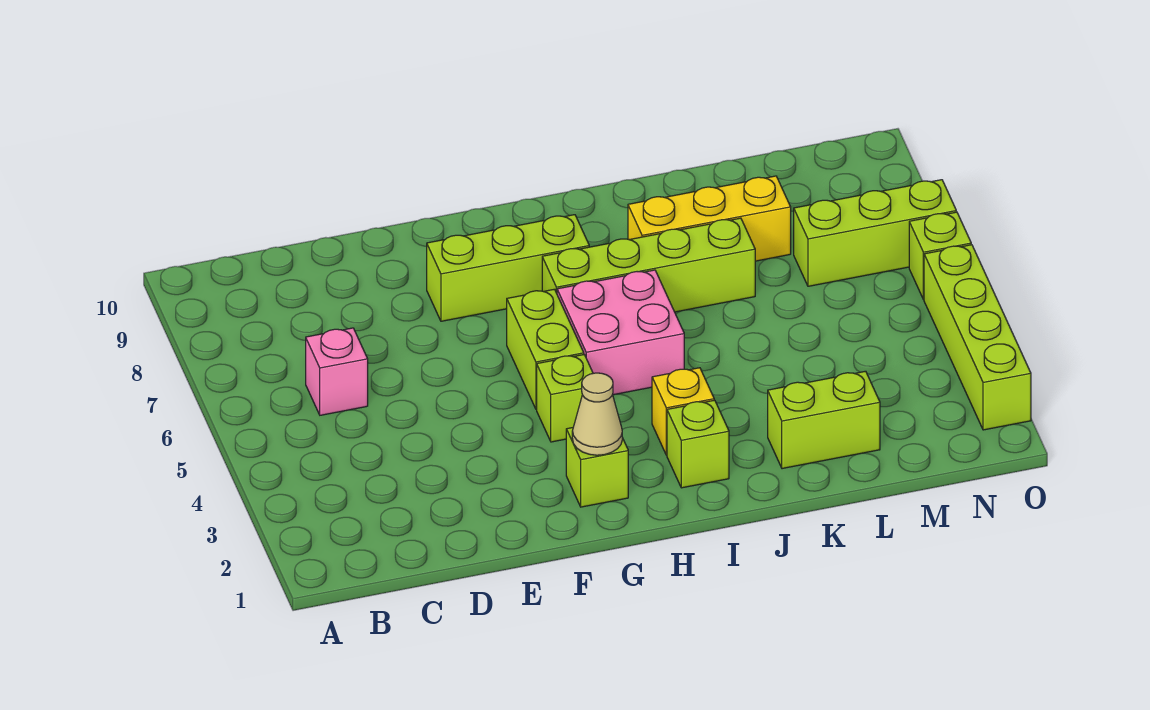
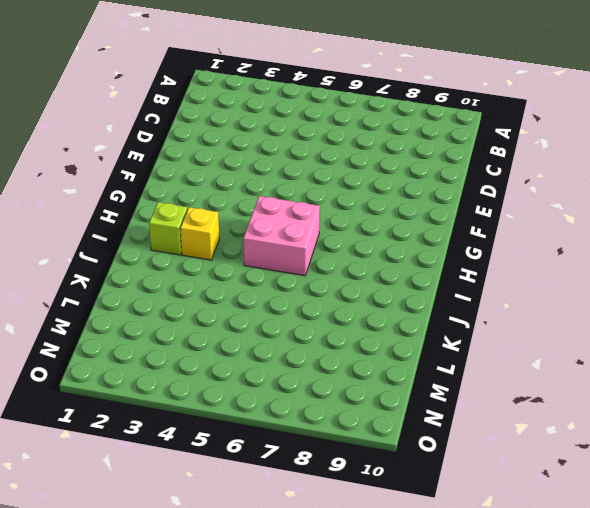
none -> pink brick C6 level 1
none -> lime brick F8:H8 level 1
none -> lime brick G2 level 1

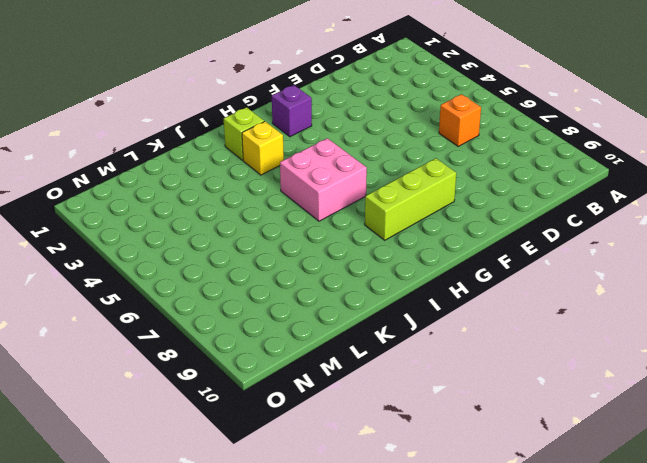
orange brick C6 level 1 -> pink brick C6 level 1
purple brick G2 level 1 -> lime brick G2 level 1
none -> lime brick G4 level 1
none -> lime brick G5:G6 level 1
none -> lime brick H7:K7 level 1

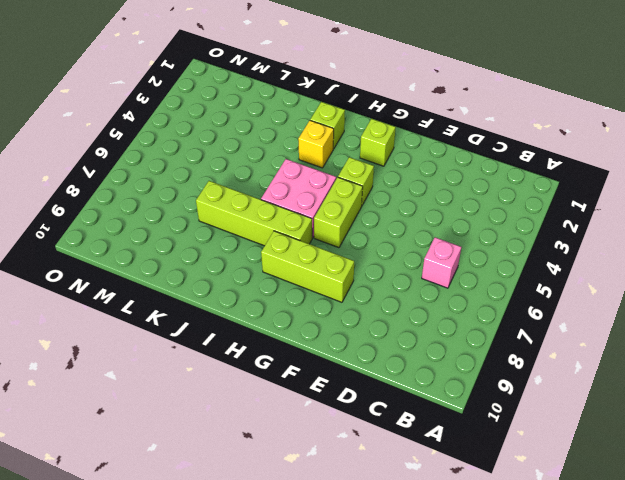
none -> yellow brick J8:L8 level 1
none -> lime brick K2:L2 level 1
none -> lime brick M7:O7 level 1

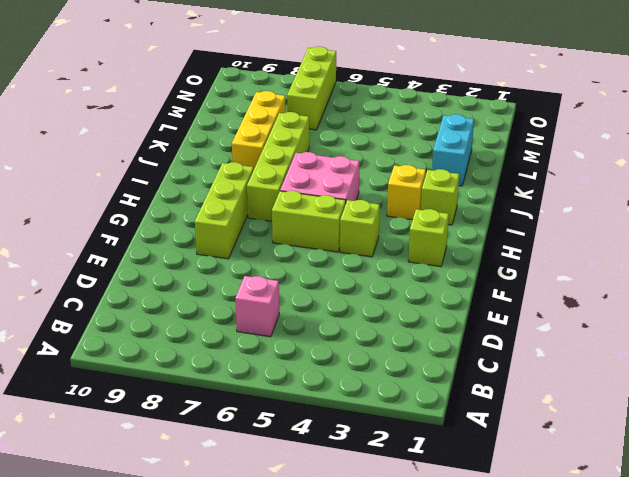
cyan brick K2:L2 level 1 -> lime brick K2:L2 level 1
none -> lime brick O2:O5 level 1
none -> lime brick O6 level 1
none -> tan cone G2 level 2

